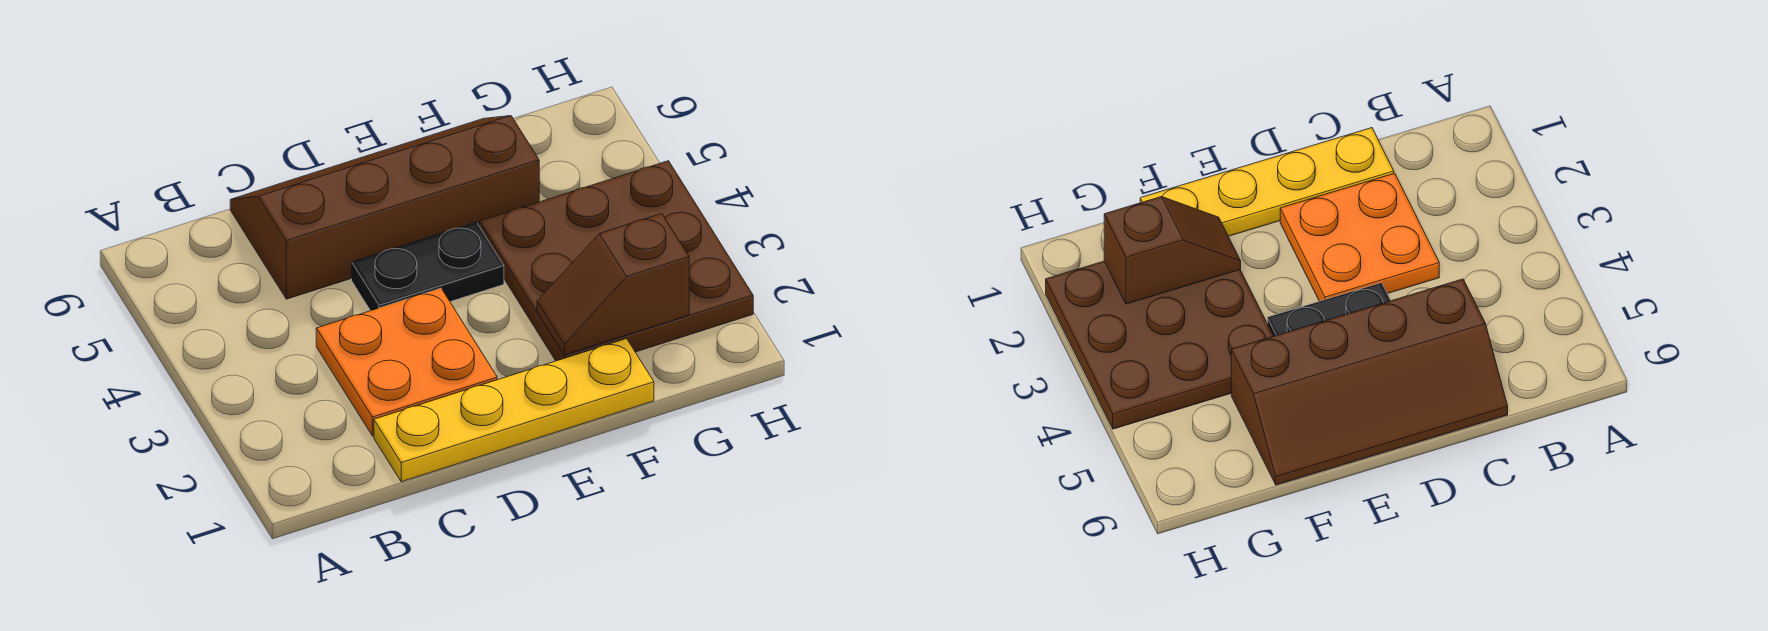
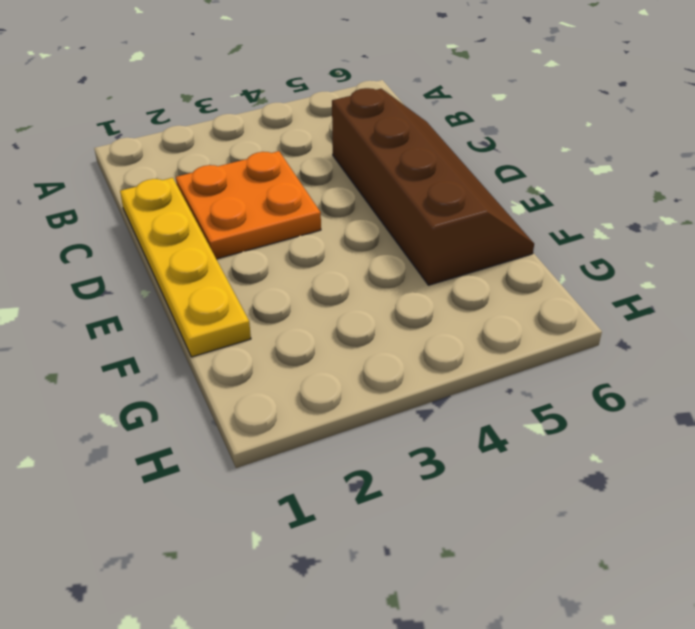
none -> black plate D4:E4 level 1
none -> brown plate F2:H4 level 1

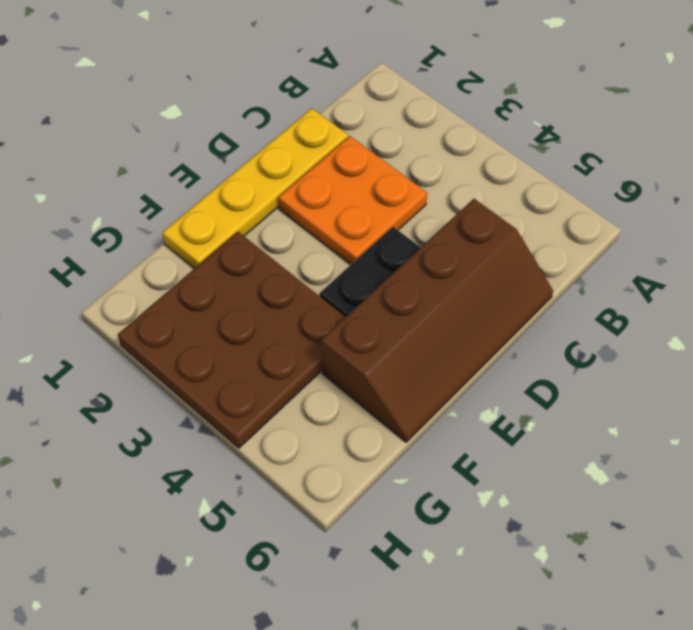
none -> brown slope F2:G2 level 2 top G

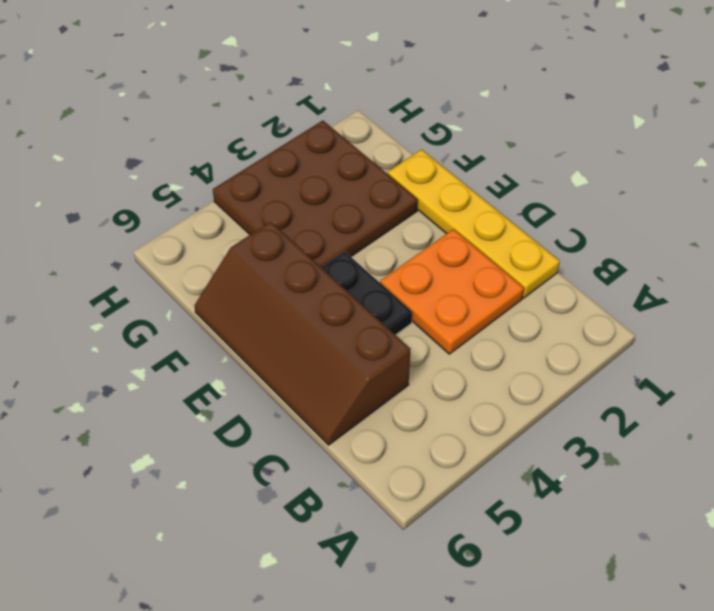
none -> brown slope F2:G2 level 2 top G

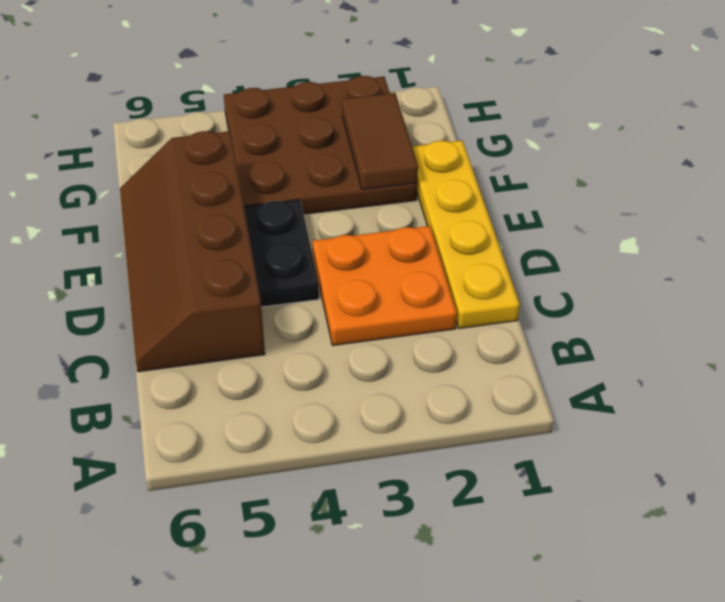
brown tile F2:G2 level 2 -> brown slope F2:G2 level 2 top G

